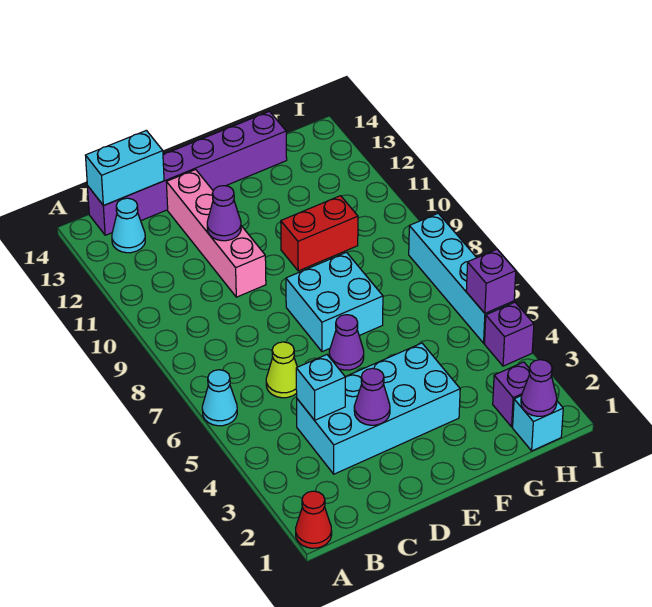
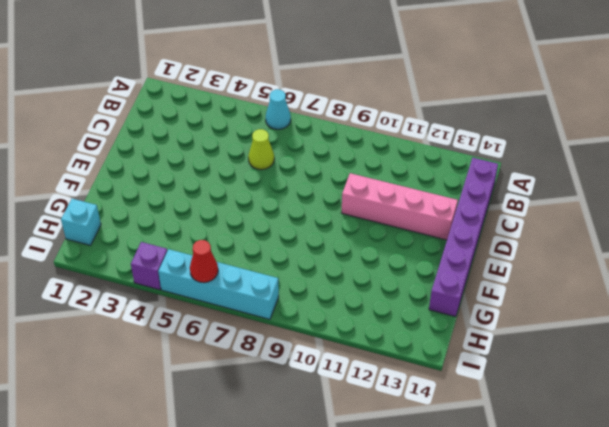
red cone I6 level 2 -> red cone A1 level 1
none -> cyan cone B13 level 1
none -> cyan brick C3:F4 level 1
none -> purple cone E6 level 1

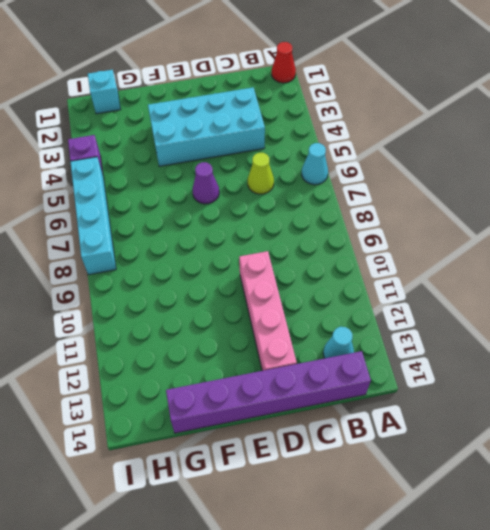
none -> cyan brick E7:F8 level 1
none -> red brick F10:G10 level 1
none -> purple brick H2 level 1

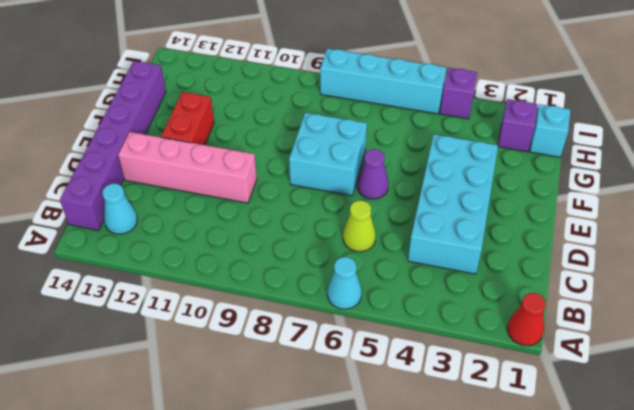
red brick E12:F12 level 1 -> red brick F10:G10 level 1
none -> cyan brick B14:C14 level 2
none -> cyan brick C4 level 2
none -> purple cone D3 level 2

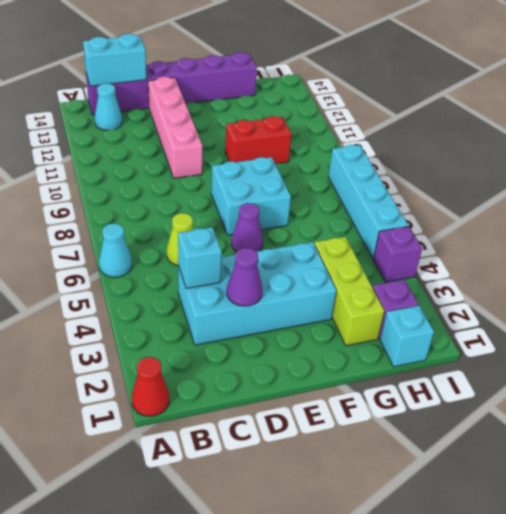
lime brick G2:G4 level 1 -> none
none -> purple cone D11 level 2
none -> purple cone H1 level 2
none -> purple brick I5 level 2

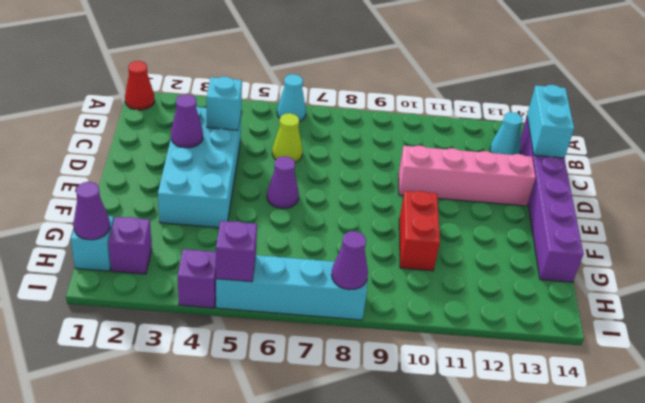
purple cone I8 level 2 -> purple cone D11 level 2
none -> cyan brick E7:F8 level 1

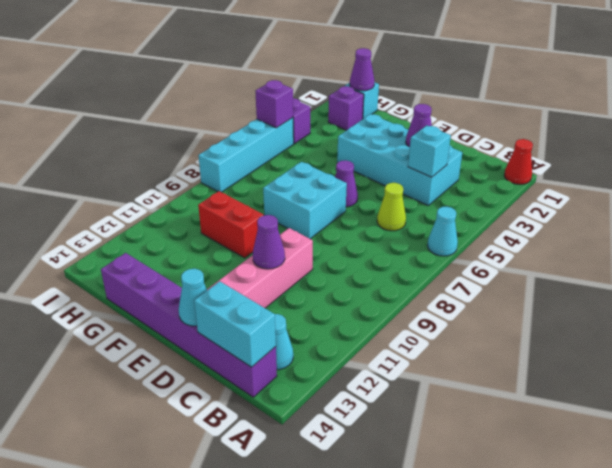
cyan cone D14 level 2 -> none

